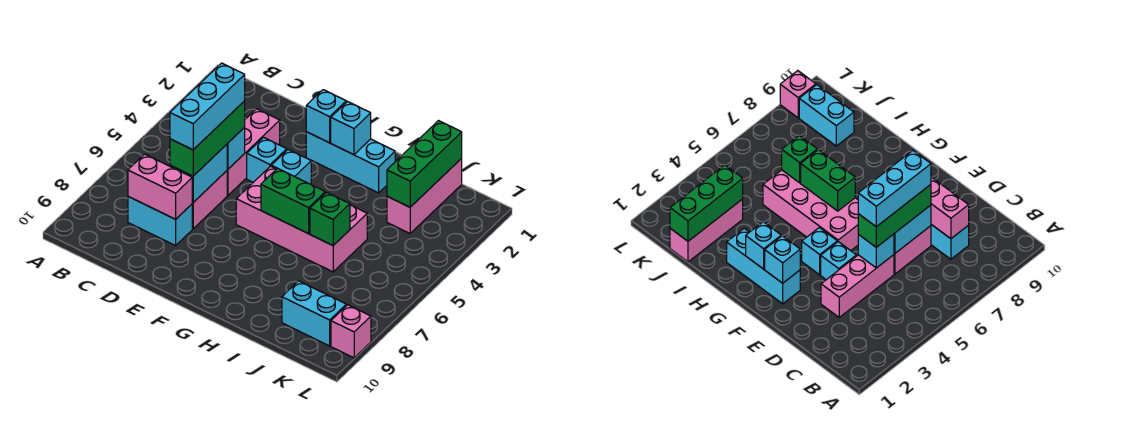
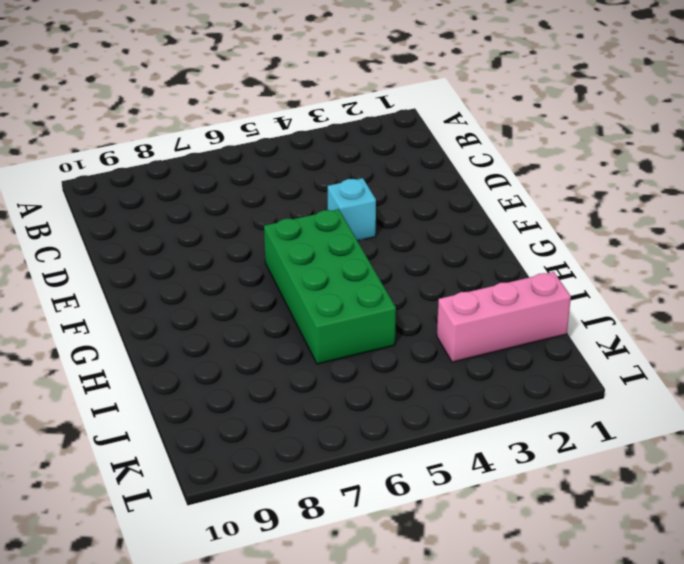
green brick F5:I6 level 1 -> pink brick F5:I6 level 1
none -> cyan brick C8:D8 level 1
none -> pink brick D3:D5 level 1
none -> pink brick D6:D7 level 1

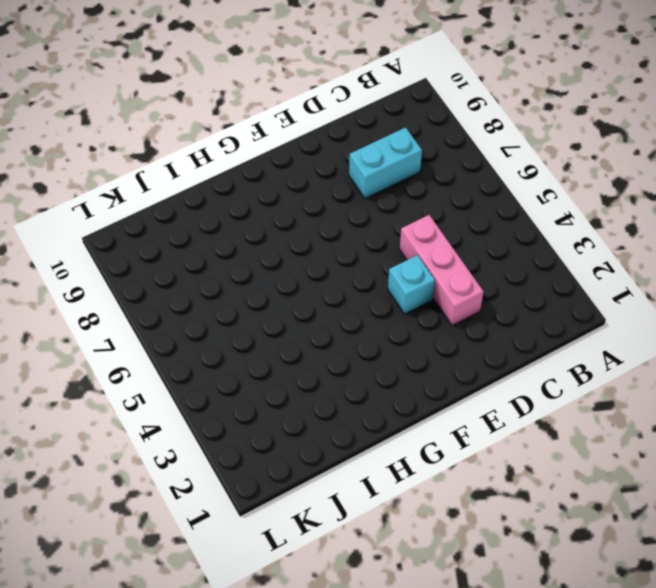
none -> pink brick D6:D7 level 1
none -> cyan brick F2:H2 level 1
none -> cyan brick F4 level 1

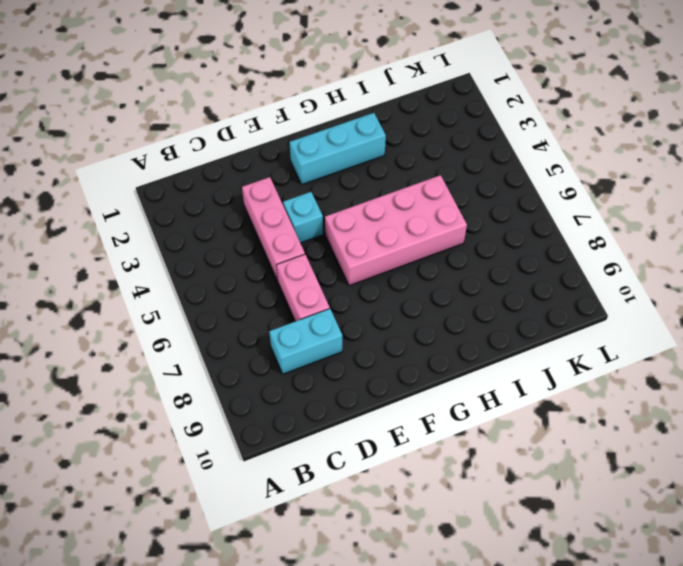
none -> cyan brick F4 level 1
none -> pink brick J1:J3 level 1
none -> cyan brick J9:K9 level 1

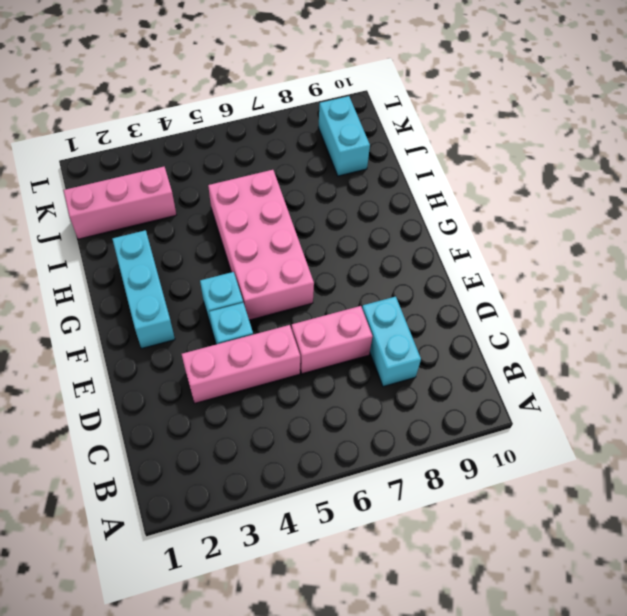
none -> pink brick L9 level 1
none -> pink brick C8:D8 level 2
none -> cyan brick D5 level 2

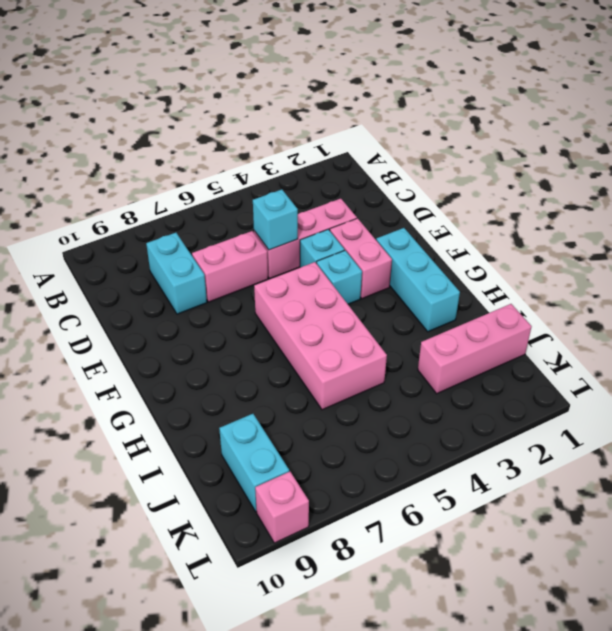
pink brick E3:F3 level 1 -> pink brick C8:D8 level 2
none -> cyan brick D6:D7 level 2
none -> cyan brick F2 level 2
none -> cyan brick G2 level 2

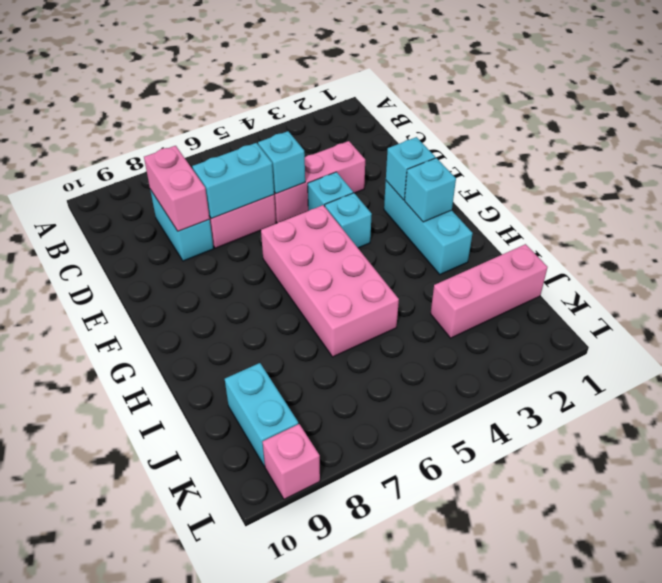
none -> green brick G6:H6 level 2
none -> green brick I6 level 2
none -> green brick J1:J3 level 2

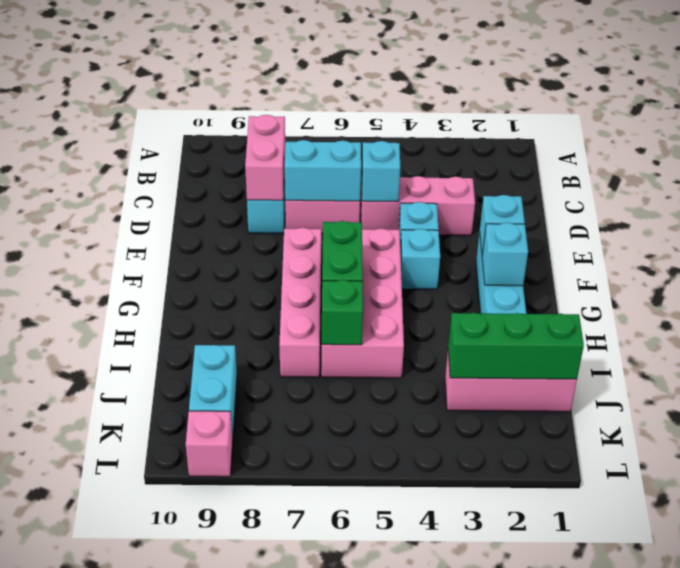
pink brick F7:I7 level 1 -> none
none -> green brick D5:D7 level 3
none -> cyan brick D5:D7 level 4

